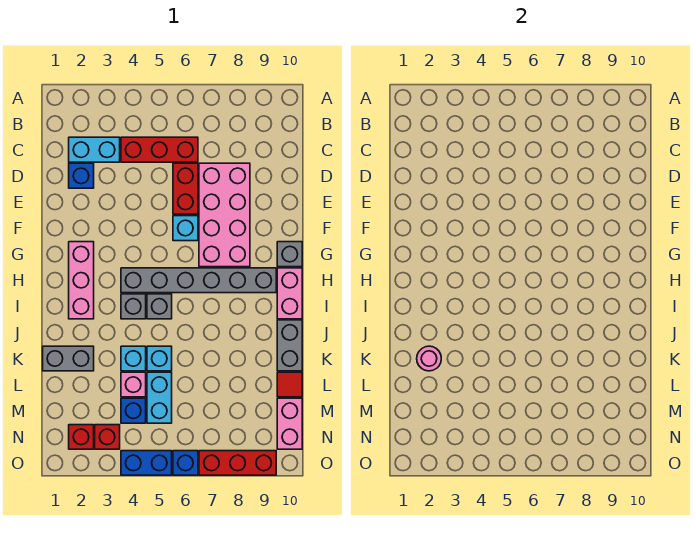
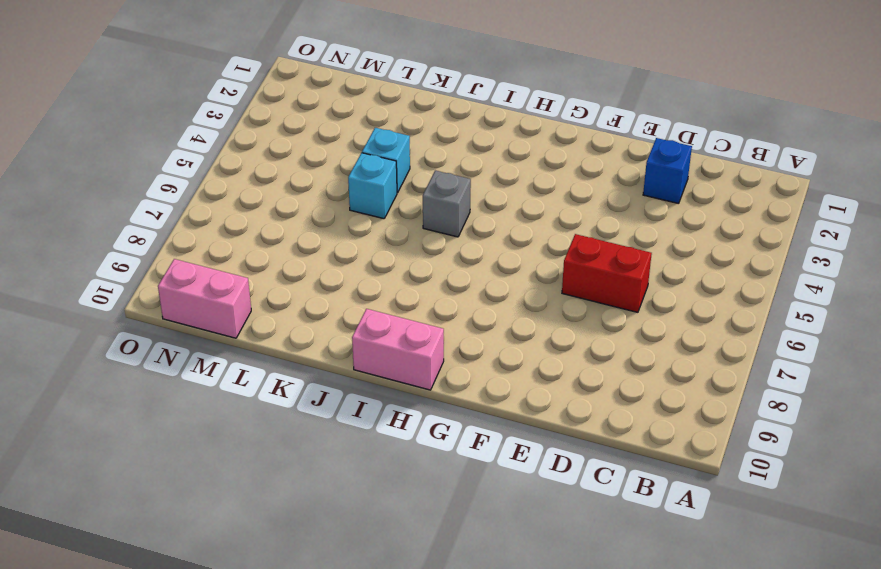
none -> cyan brick C2:C3 level 1
none -> red brick C4:C6 level 1
none -> pink brick D7:G8 level 1

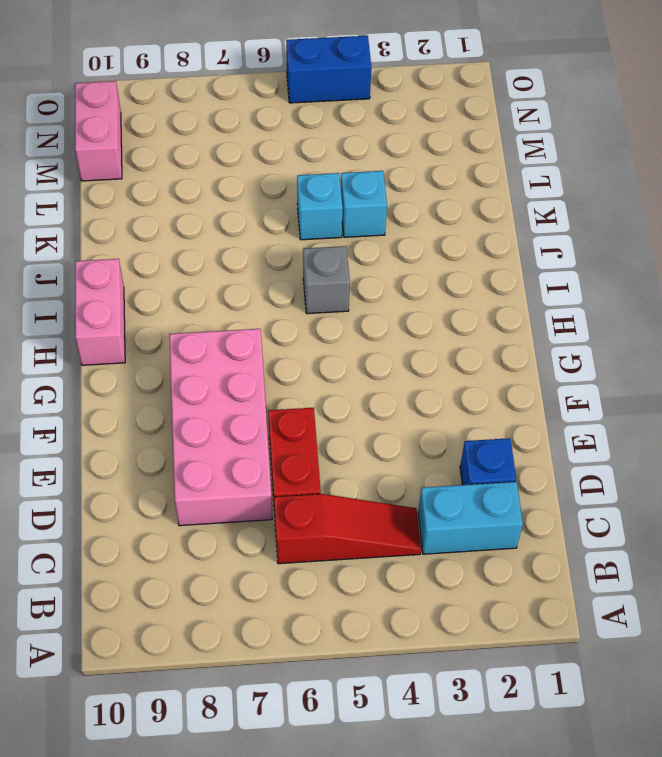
red slope C4:C6 level 1 top 6 -> red brick C4:C6 level 1
none -> cyan brick F6 level 1
none -> pink brick G2:I2 level 1
none -> grey brick G10 level 1

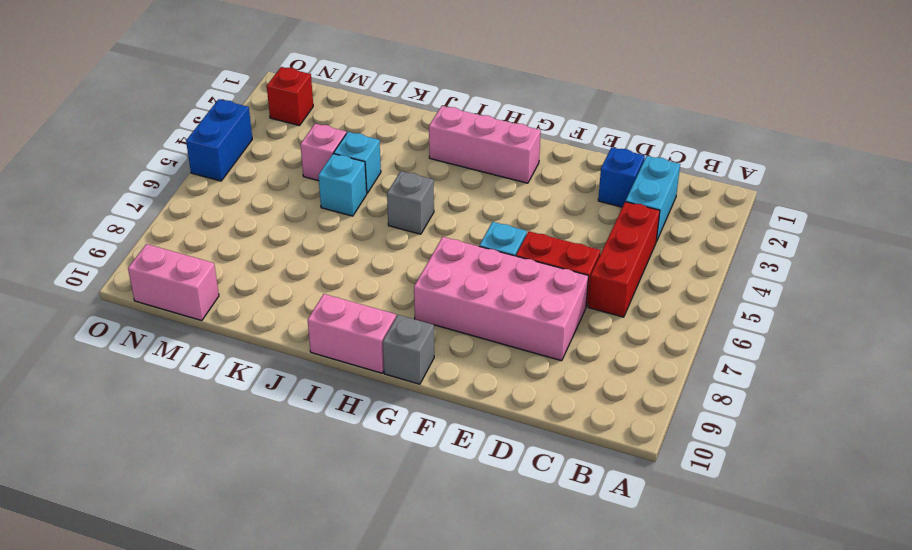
none -> grey brick H4:H9 level 1
none -> grey brick I4 level 1
none -> grey brick J10:K10 level 1

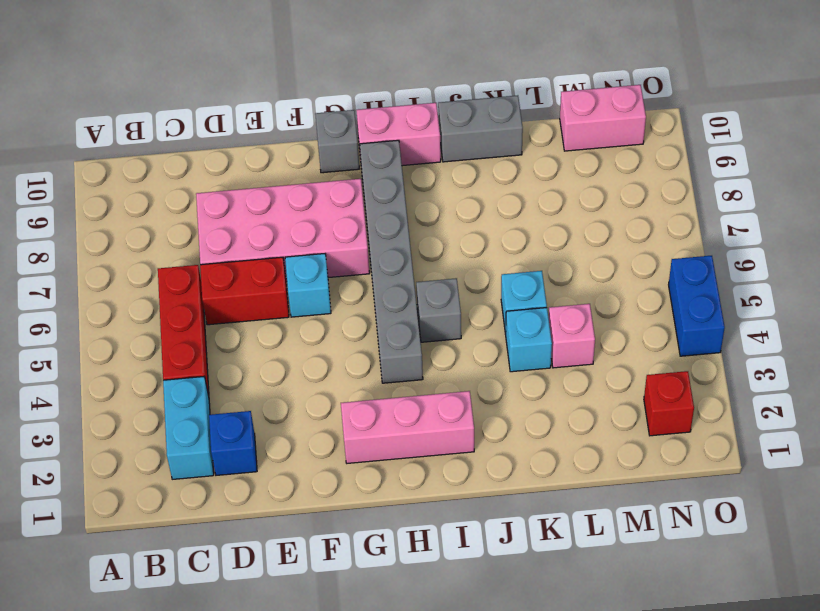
none -> grey brick I4 level 1
none -> grey brick K1:K2 level 1
none -> cyan brick L5:M5 level 1

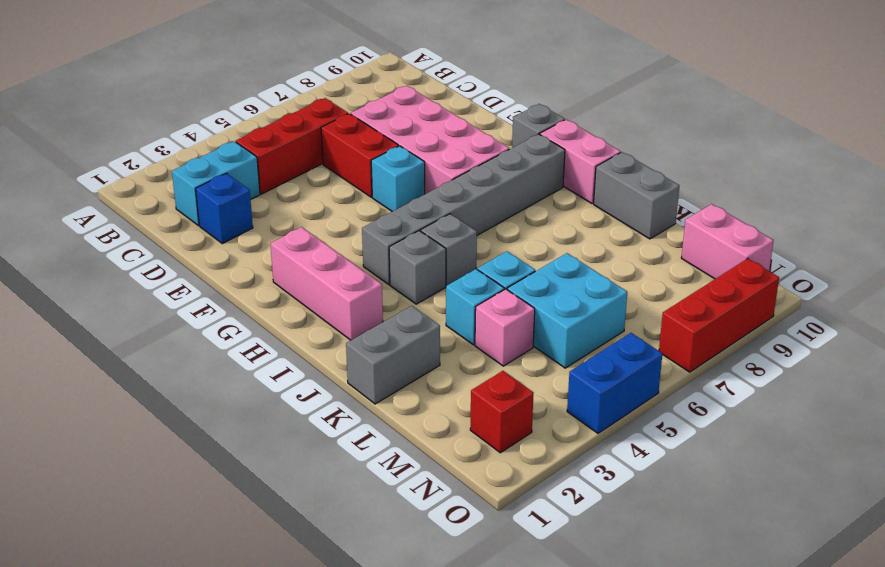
cyan brick L5:M6 level 1 -> cyan brick L5:M5 level 1
none -> red tile L10 level 1
none -> blue brick M4 level 1
none -> red brick N3 level 1

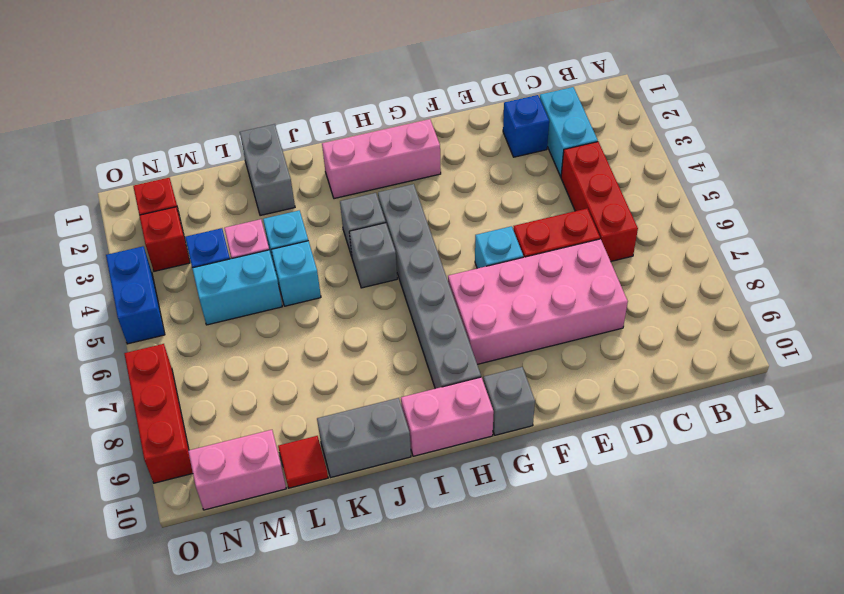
none -> blue brick O6 level 1
none -> pink round brick K2 level 2

